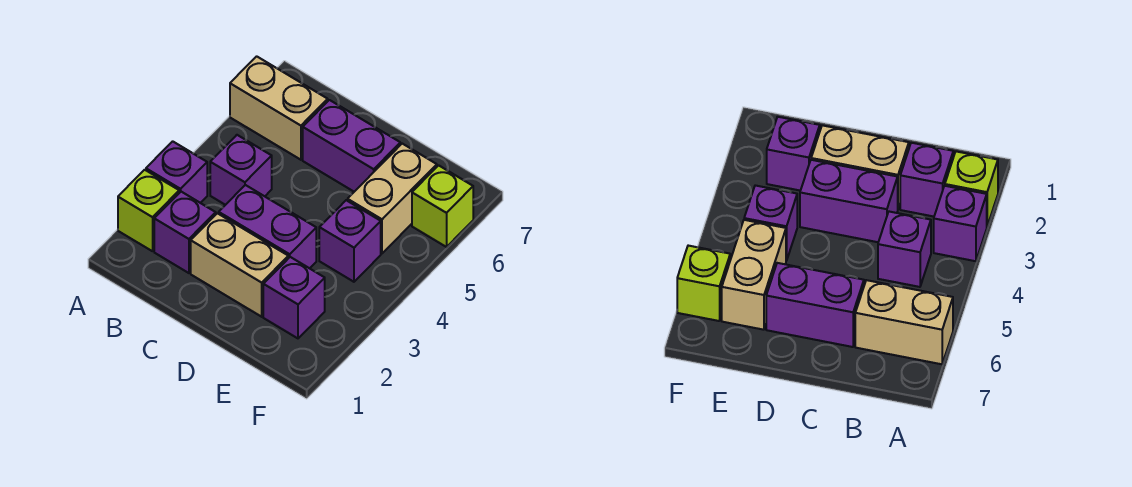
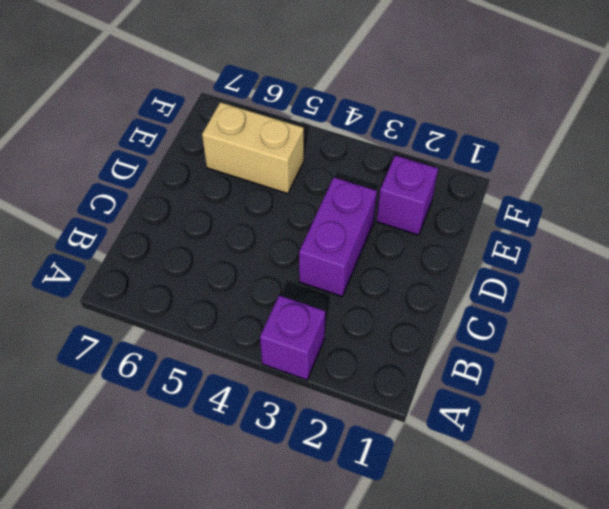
none -> lime brick A2 level 1
none -> tan brick A6:B6 level 1
none -> purple brick B2 level 1

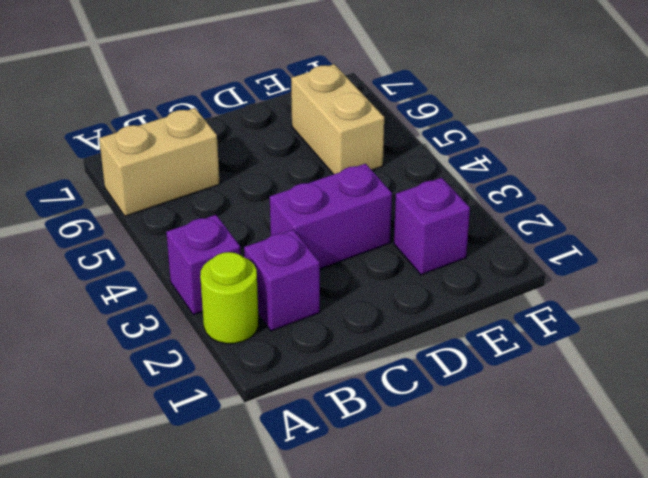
lime round brick A2 level 1 -> lime brick A2 level 1
none -> purple brick B4 level 1
none -> tan brick C2:D2 level 1
none -> purple brick C6:D6 level 1

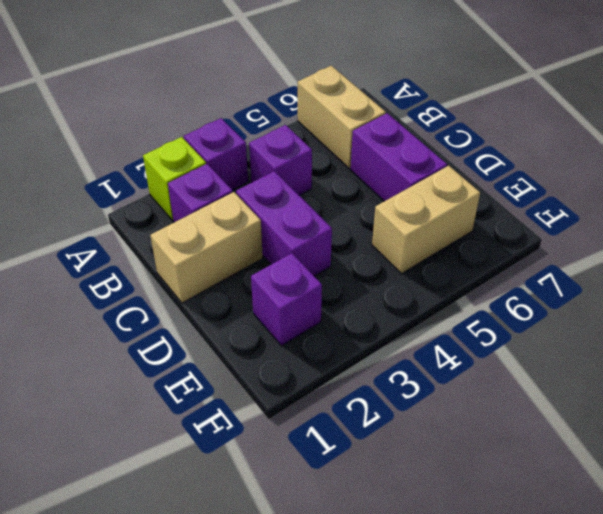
tan brick C1:C2 level 1 -> tan brick C2:D2 level 1
none -> purple brick E4 level 1
none -> lime brick F6 level 1

